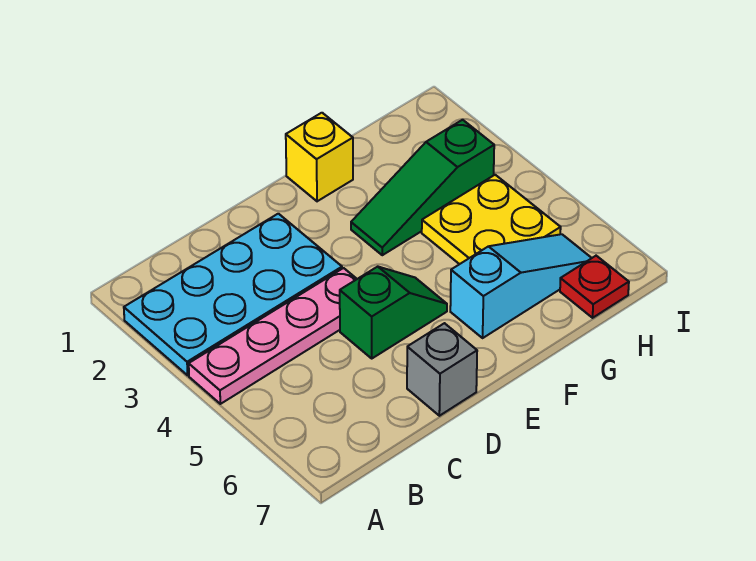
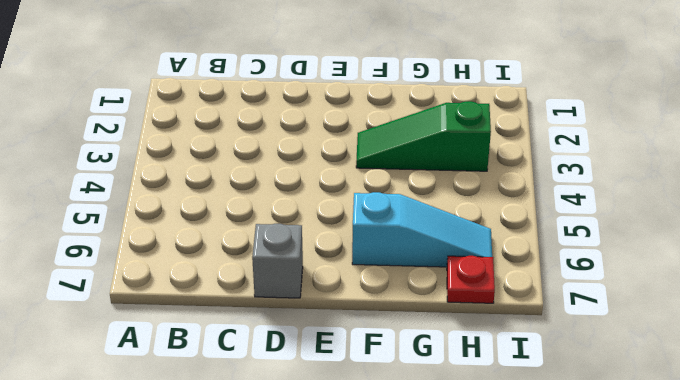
none -> cyan plate A2:D3 level 1
none -> pink plate A4:D4 level 1

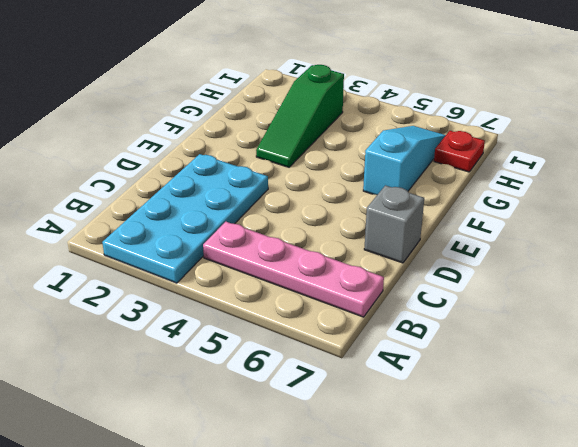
pink plate B4:B7 level 1 -> pink plate A4:D4 level 1
none -> green slope D5:E5 level 1 top D
none -> yellow brick F1 level 1

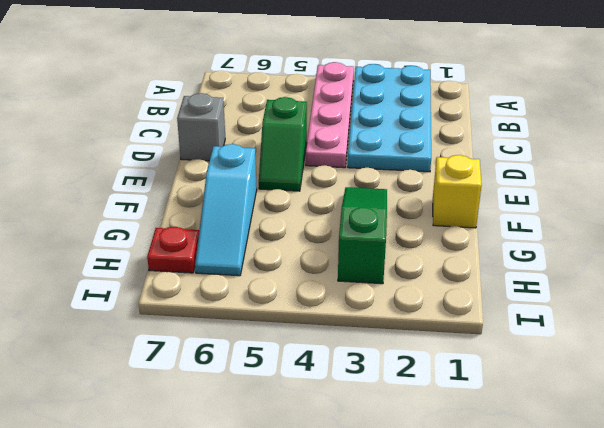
none -> yellow plate G4:H5 level 1

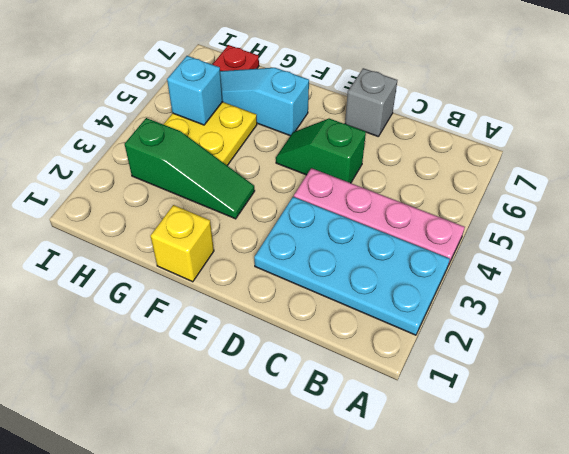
cyan brick H5 level 2 -> none

